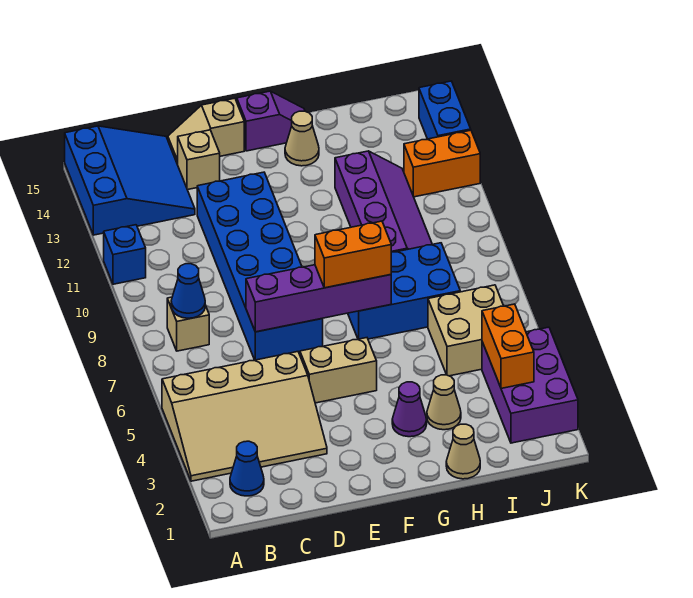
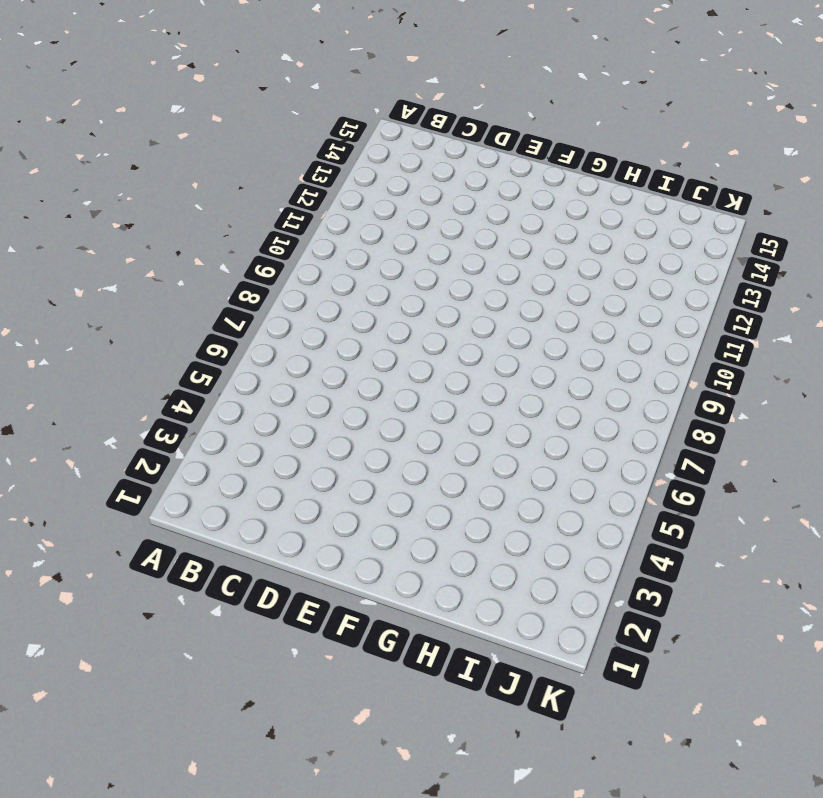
none -> tan slope A3:D5 level 1 top 5
none -> blue brick A11 level 1
none -> blue slope A13:C15 level 1 top A

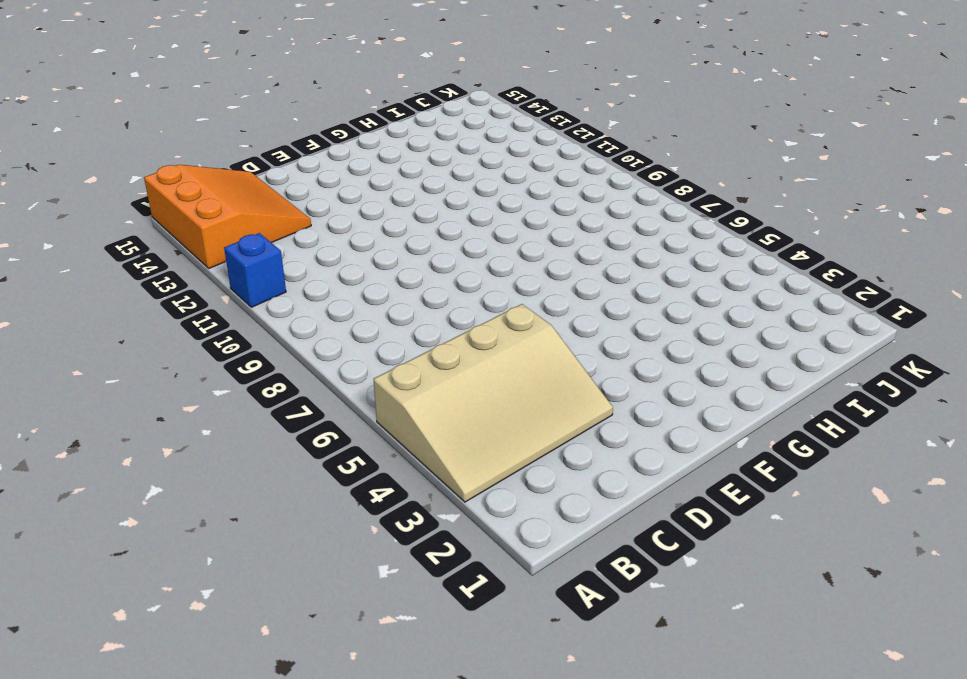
orange slope A13:C15 level 1 top A -> blue slope A13:C15 level 1 top A
none -> blue cone B2 level 1
none -> tan brick B8 level 1
none -> blue brick D7:E12 level 1

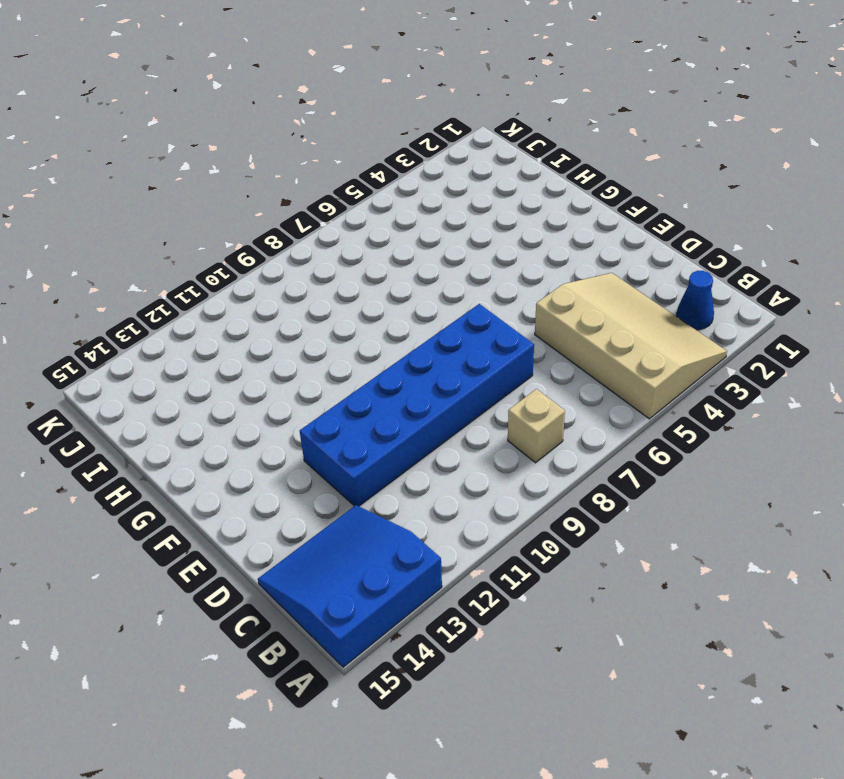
none -> blue brick A11 level 1
none -> tan brick D14 level 1
none -> tan slope D15:E15 level 1 top E

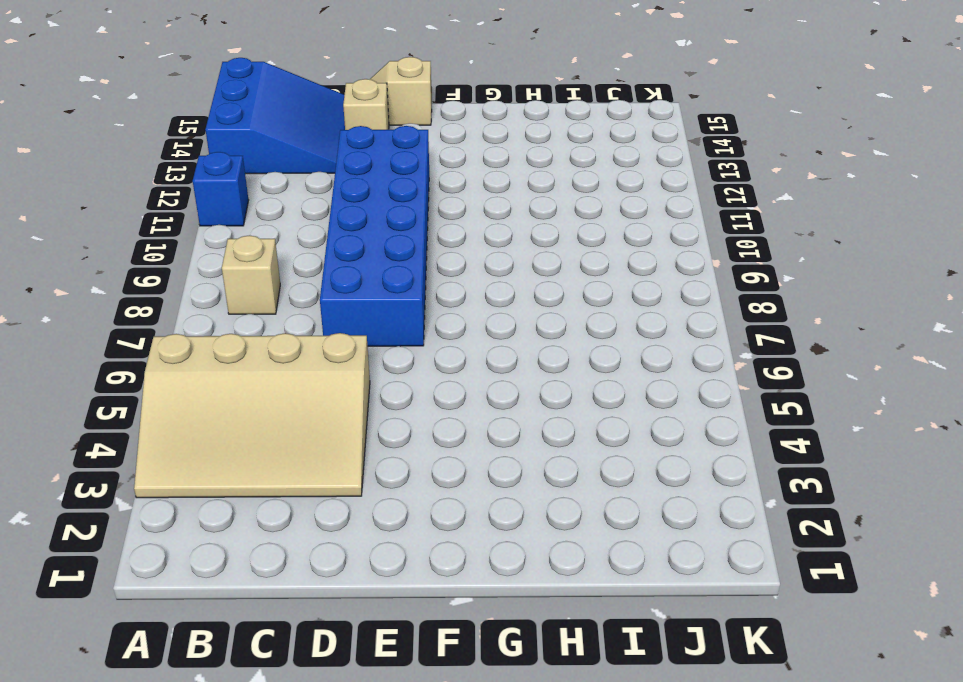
none -> blue cone B2 level 1
none -> tan brick E5:F5 level 1
none -> purple slope F15:G15 level 1 top F

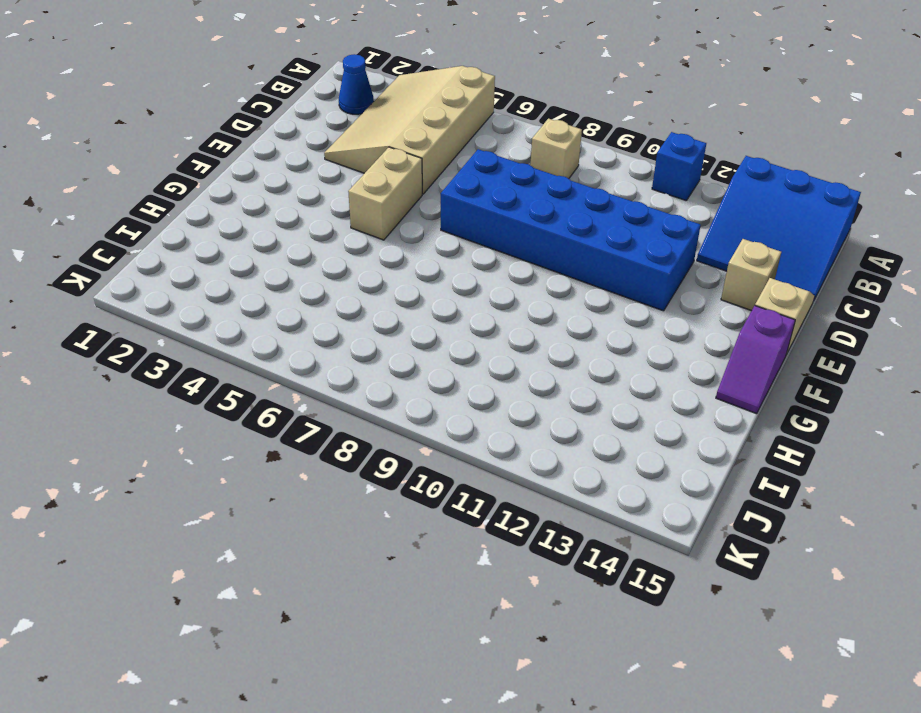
none -> purple cone G3 level 1
none -> blue brick G7:I8 level 1
none -> tan cone G14 level 1

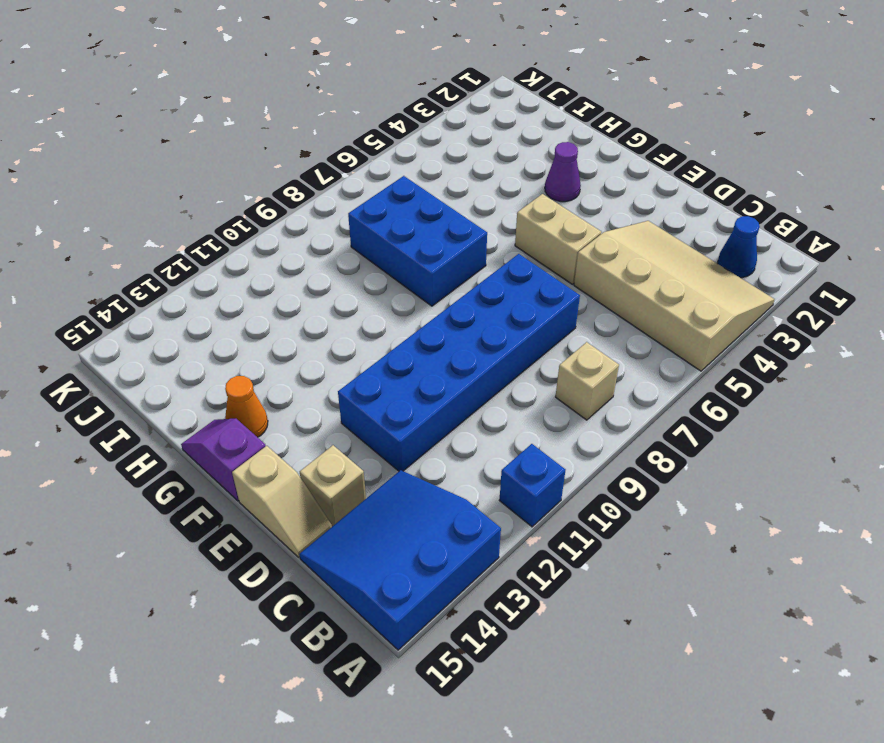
orange cone G14 level 1 -> tan cone G14 level 1
none -> tan cone H1 level 1
none -> tan cone H3 level 1
none -> purple slope H9:I12 level 1 top H

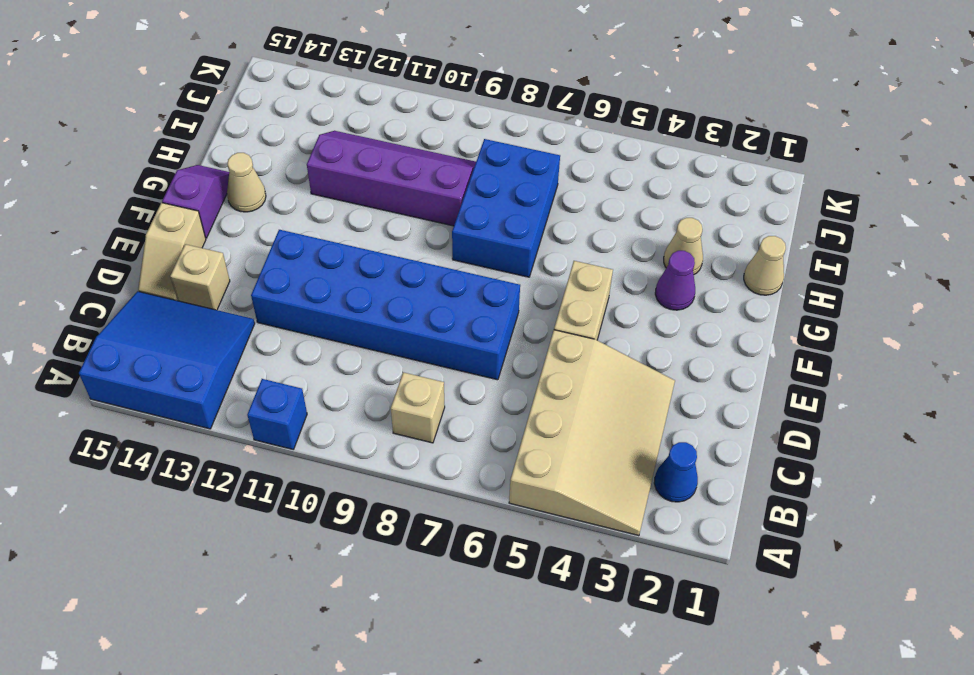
none -> tan brick I5:J6 level 1
none -> purple brick J2:K4 level 1
none -> orange brick J12:K12 level 1

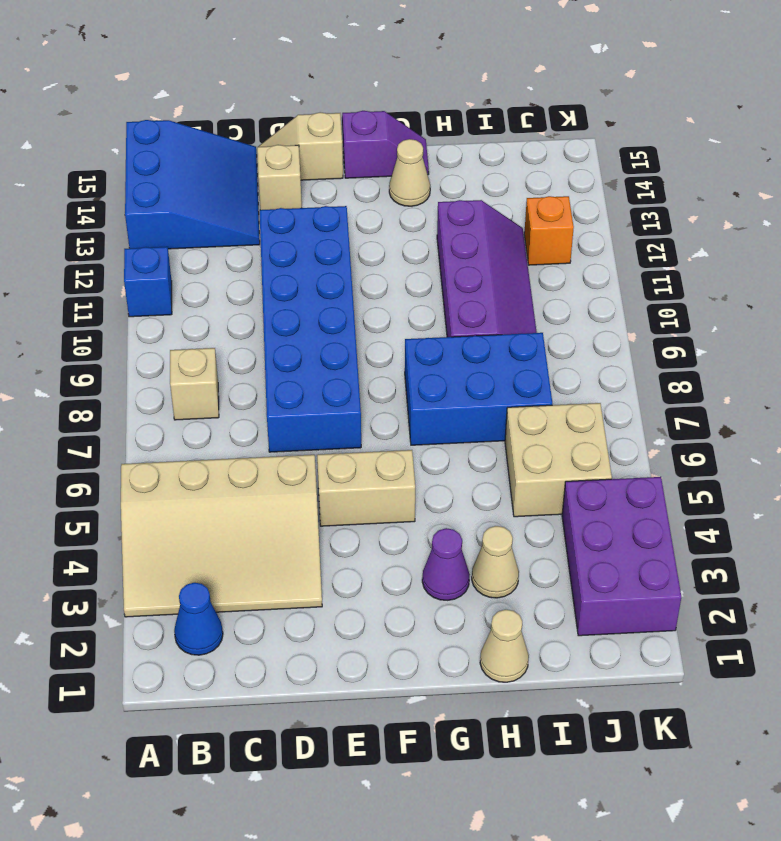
orange brick J12 level 1 -> orange brick J12:K12 level 1
none -> blue brick K13:K14 level 1
none -> blue cone B8 level 2
none -> purple brick D7:G7 level 2

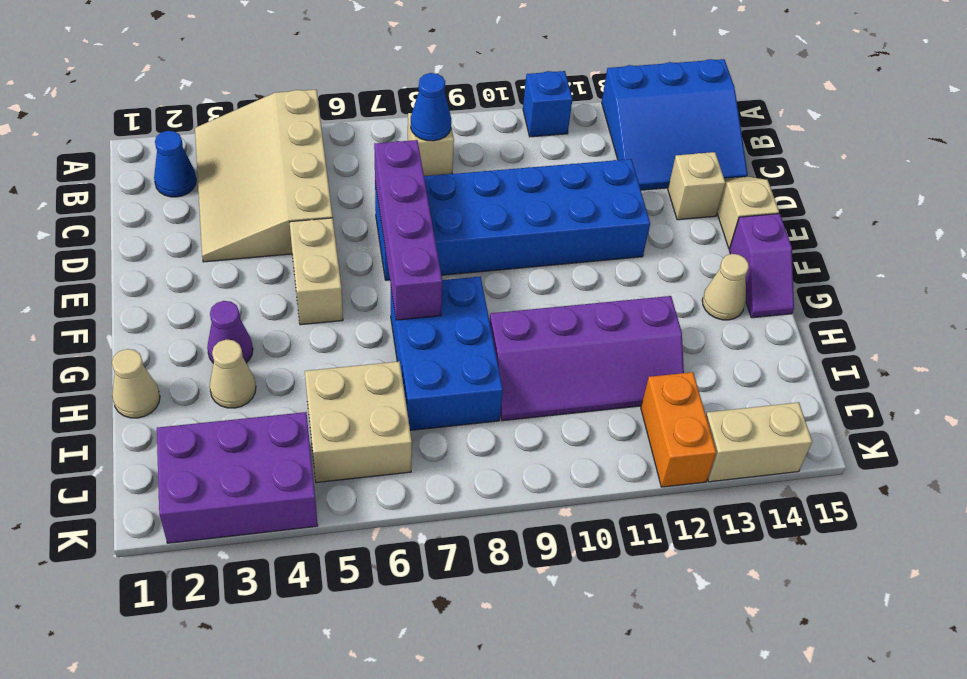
tan brick K13:K14 level 1 -> blue brick K13:K14 level 1
none -> orange brick J3:J4 level 2
none -> orange brick F7:G7 level 3

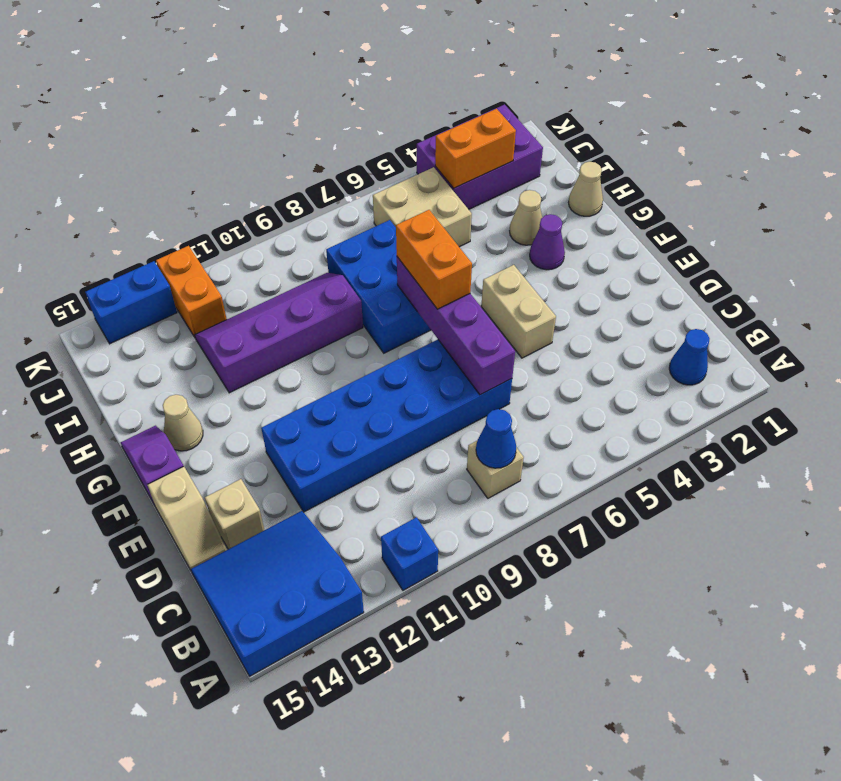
none -> tan slope A3:D5 level 1 top 5

